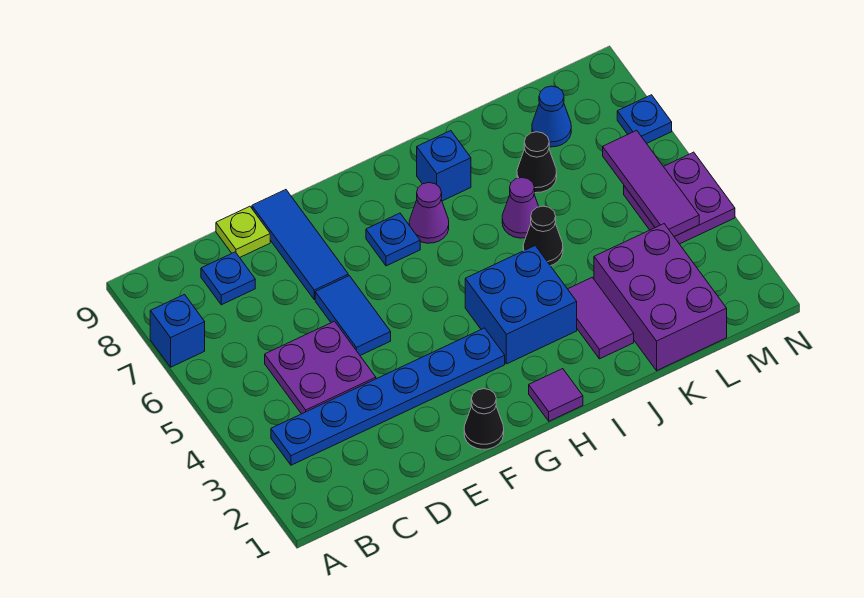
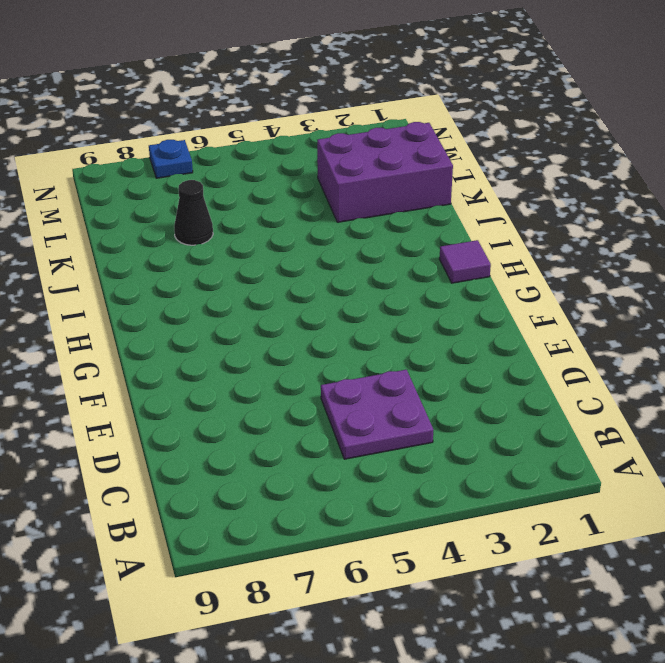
none -> blue brick A7 level 1
none -> blue plate B3:G3 level 1
none -> blue plate C8 level 1

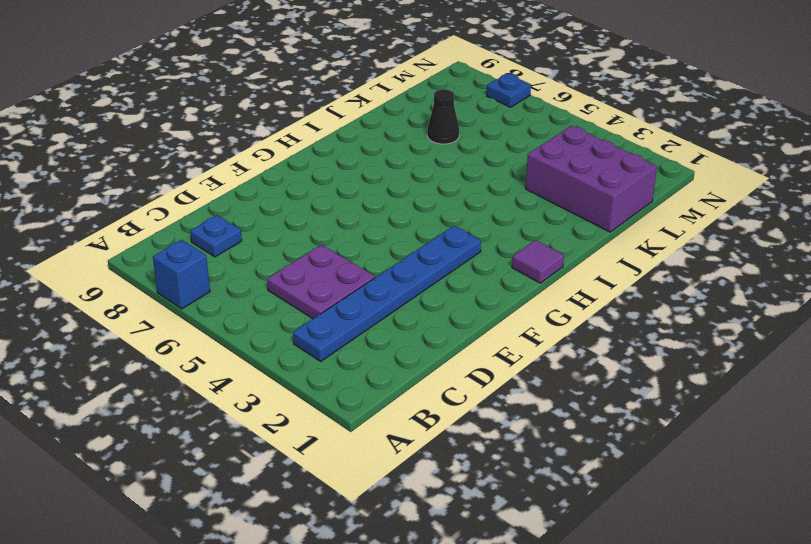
none -> lime plate D9 level 1
none -> blue tile E5:E6 level 1
none -> blue tile E7:E9 level 1

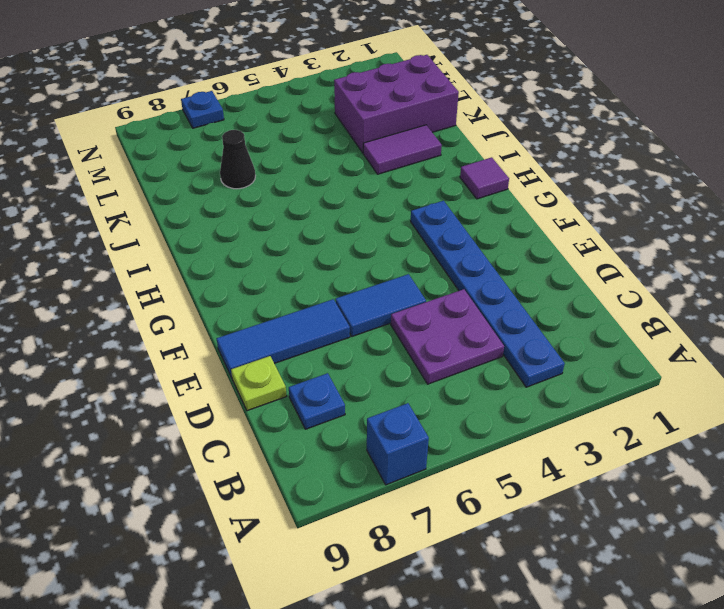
none -> black cone F1 level 1
none -> blue plate G7 level 1
none -> blue brick H3:I4 level 1

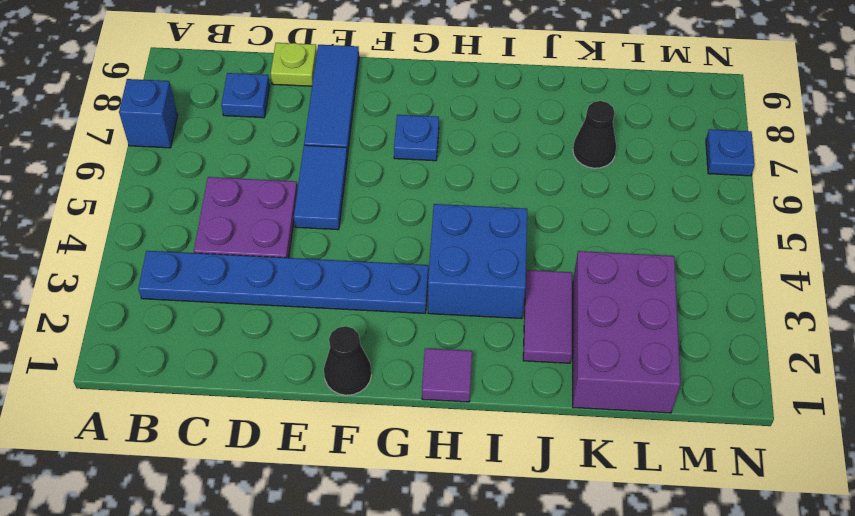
none -> purple cone H7 level 1
none -> blue brick I8 level 1
none -> black cone J5 level 1

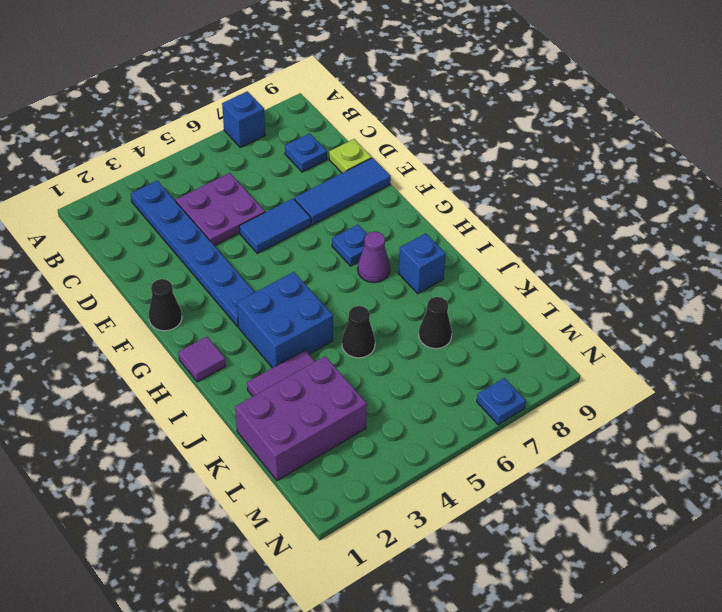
none -> purple cone J6 level 1
none -> blue cone L8 level 1
none -> purple plate M4:N5 level 1

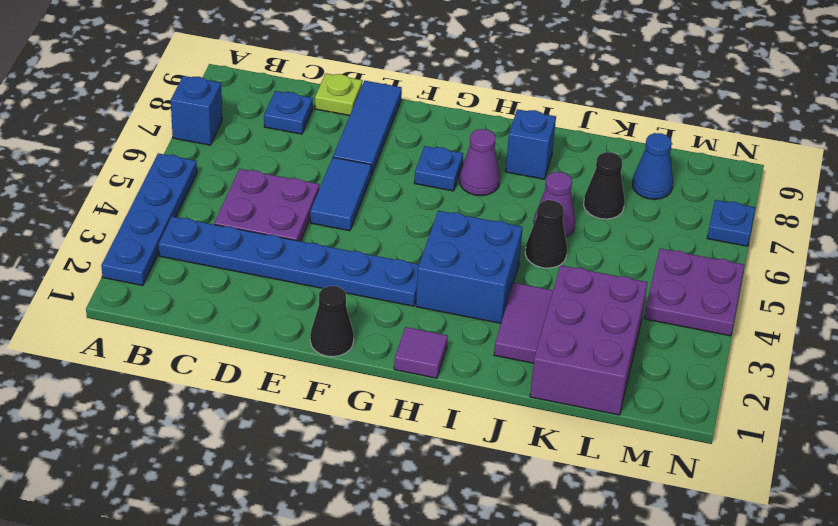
blue plate A2:A5 level 1 -> none
none -> purple tile M4:M6 level 2

